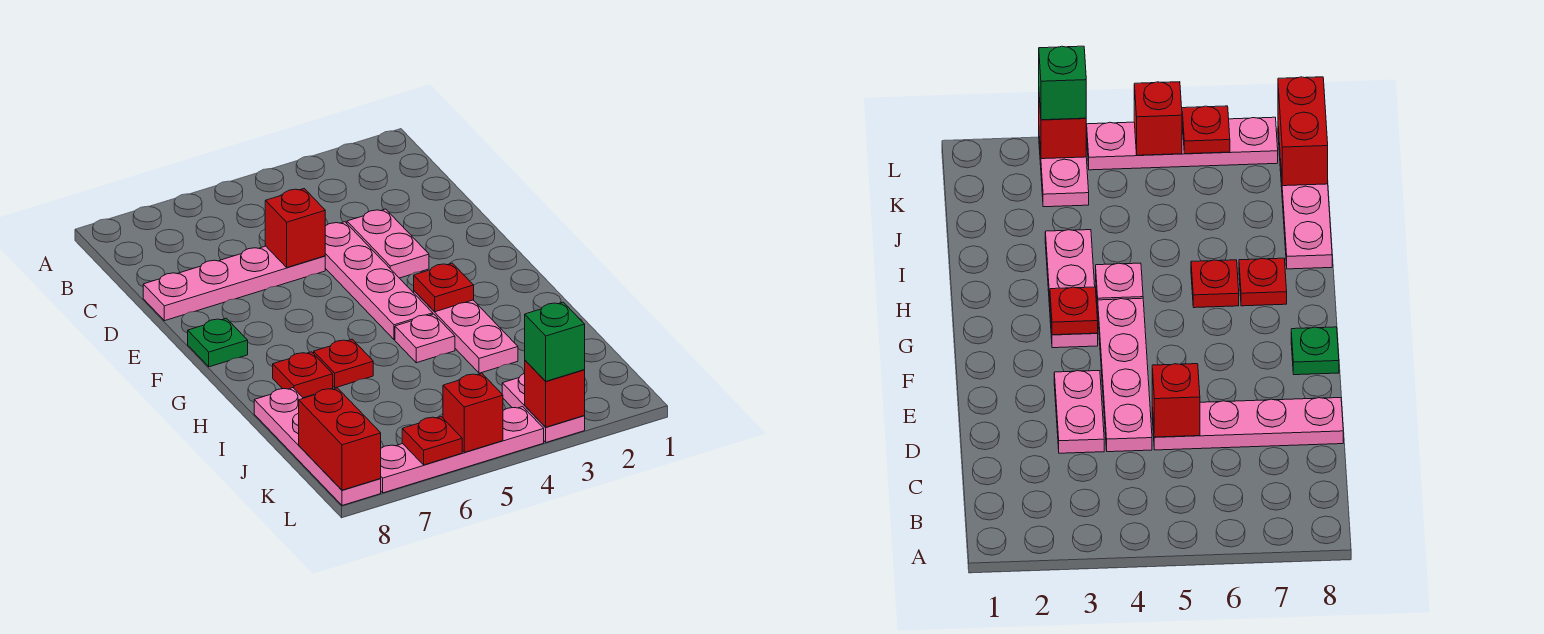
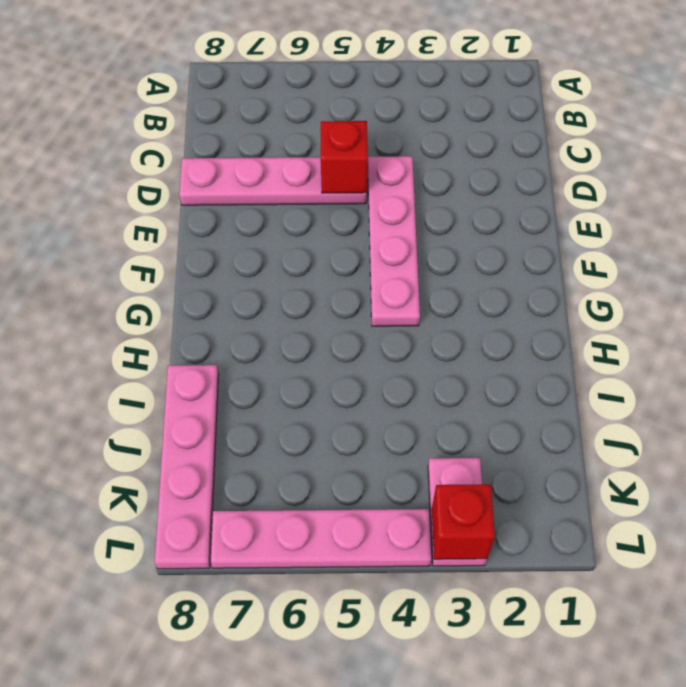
none -> pink plate D3:E3 level 1
none -> green plate F8 level 1
none -> pink plate G3:I3 level 1

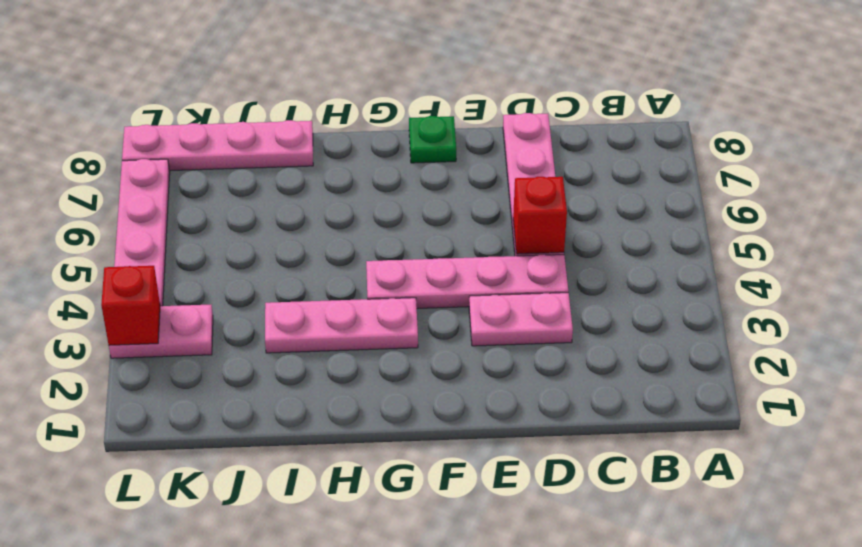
none -> pink plate H4 level 1
none -> red plate H6 level 1
none -> red plate H7 level 1

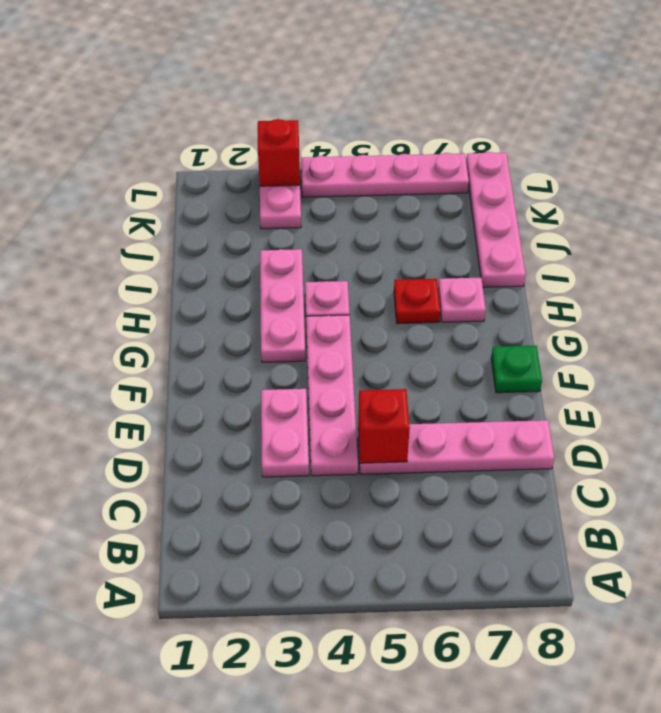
pink plate H7 level 1 -> red plate H7 level 1
none -> red plate G3 level 2
none -> red brick K8:L8 level 2
none -> red brick L5 level 2

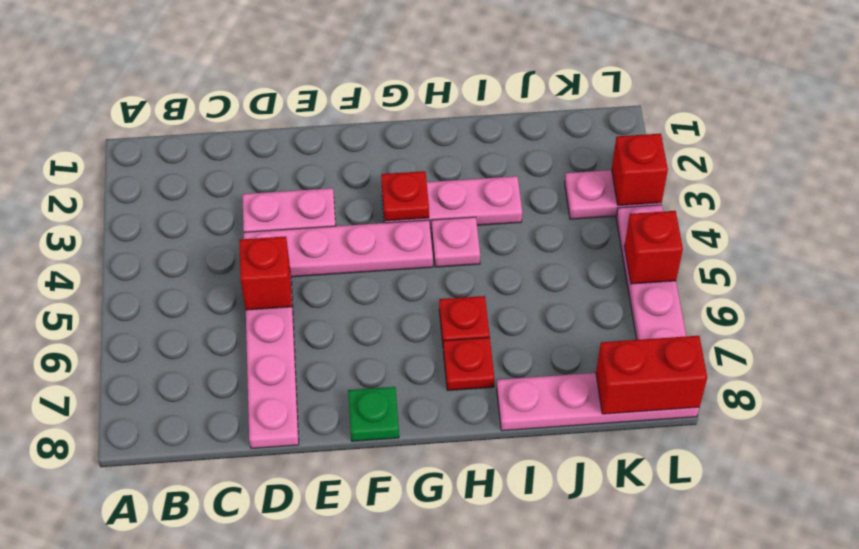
none -> red plate L6 level 2
none -> green brick L3 level 3

